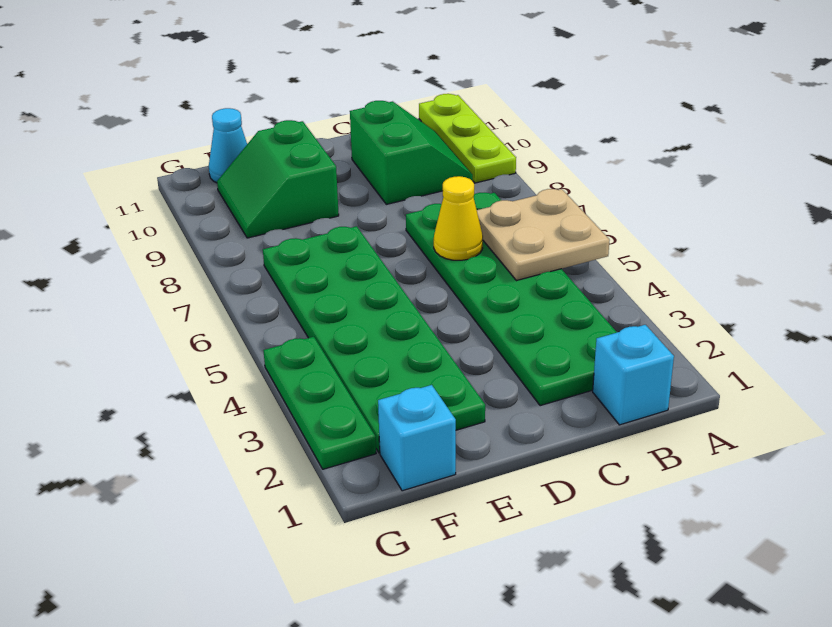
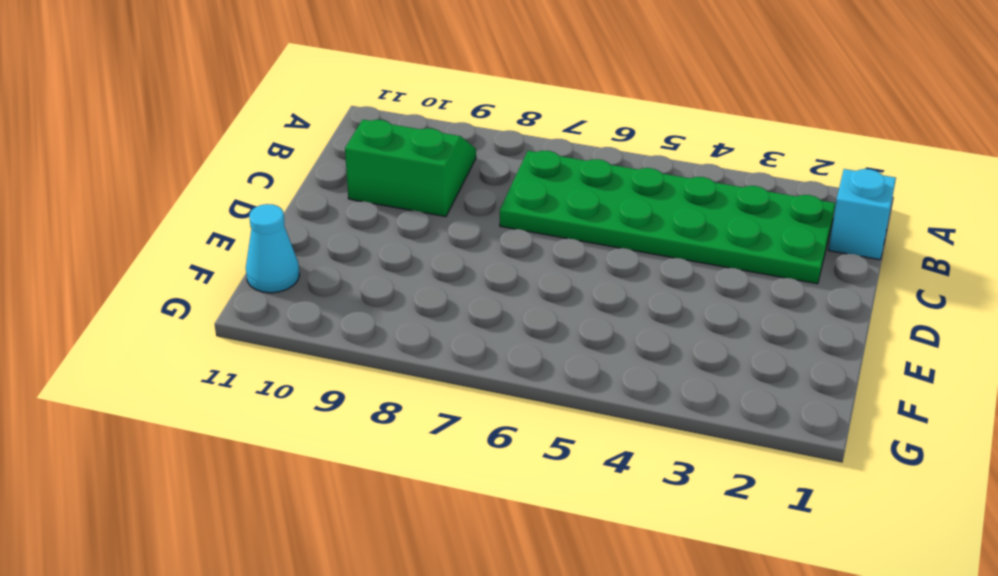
none -> lime plate A9:A11 level 1
none -> green plate E2:F7 level 1

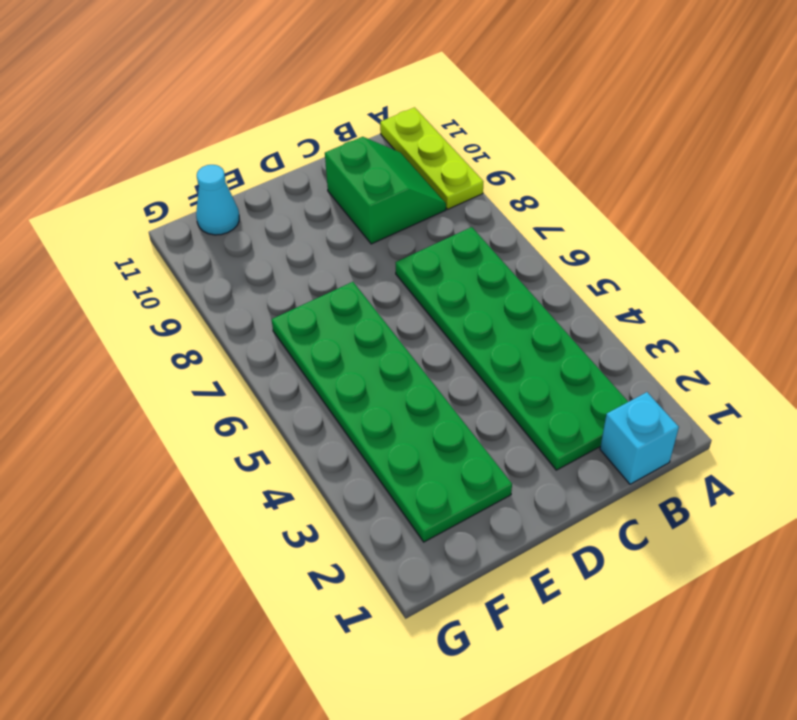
none -> green slope E9:F10 level 1 top E
none -> cyan brick F1 level 1

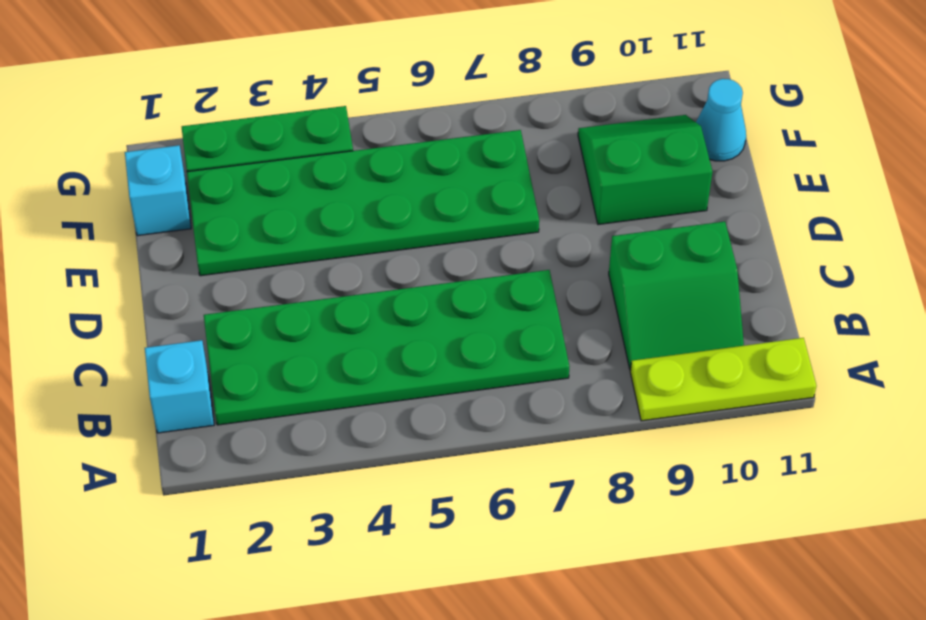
none -> tan plate A5:B6 level 2
none -> yellow cone C6 level 2

